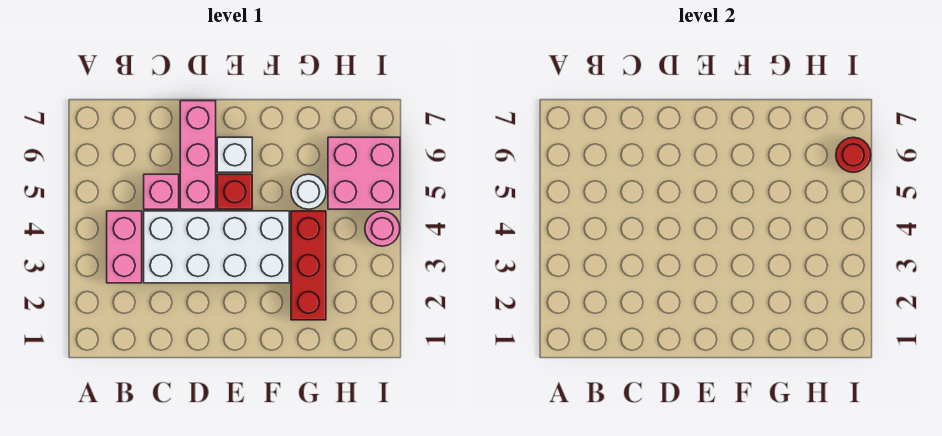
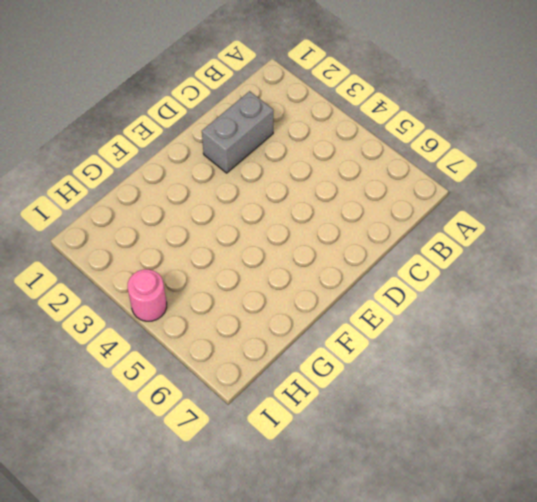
grey brick C2:D2 level 1 -> none
none -> pink brick B3:B4 level 1
none -> white brick C3:F4 level 1

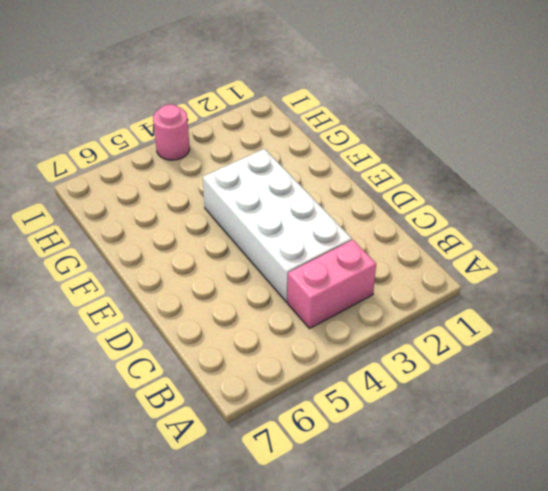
none -> pink brick C5 level 1
none -> pink brick D5:D7 level 1

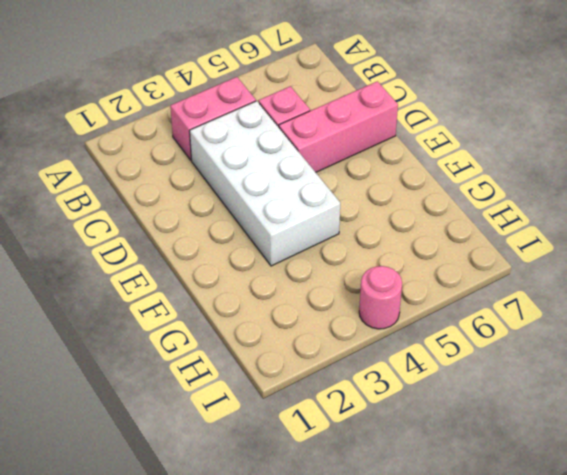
none -> red brick E5 level 1
none -> white brick E6 level 1

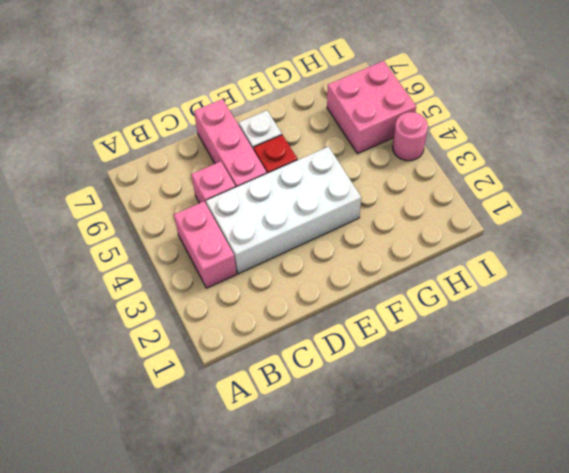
none -> red brick G2:G4 level 1
none -> white round brick G5 level 1

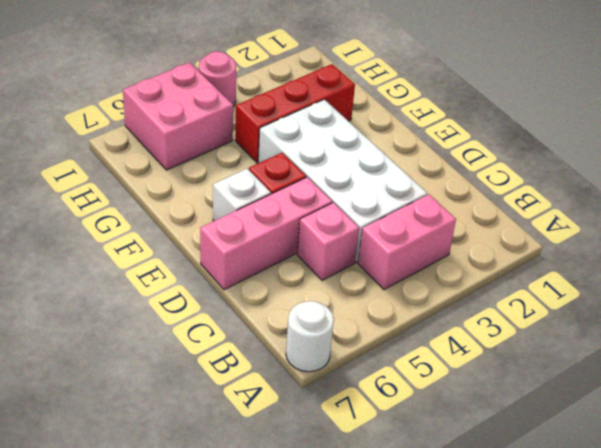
white round brick A7 level 1 -> white round brick G5 level 1
none -> red round brick I6 level 2

